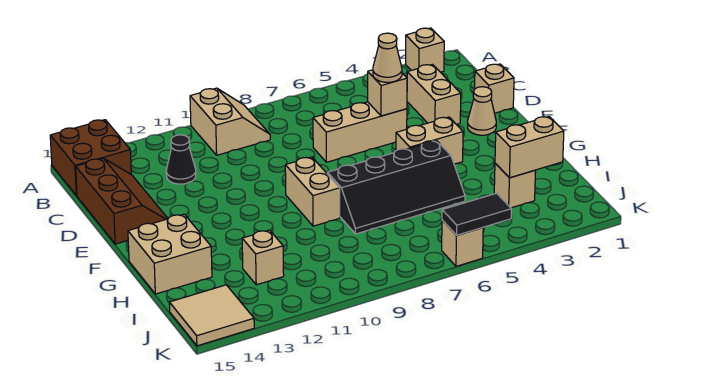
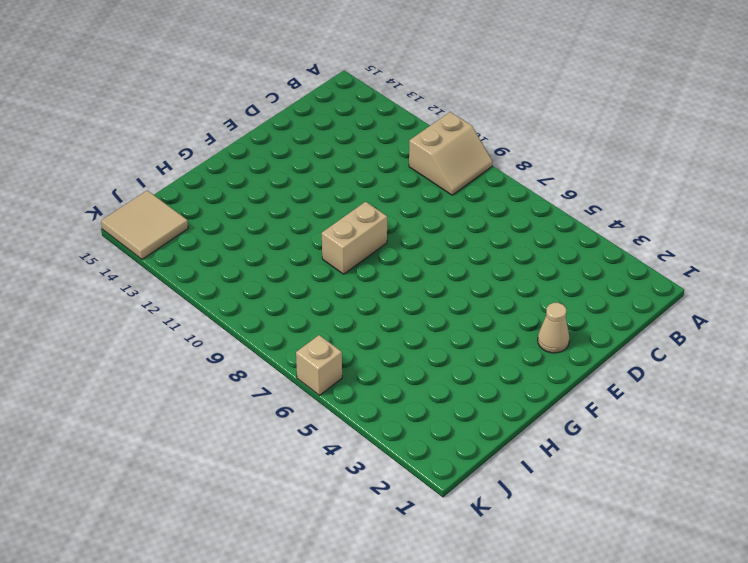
none -> tan brick A2 level 1
none -> brown brick A14:B15 level 1
none -> tan brick C3:D3 level 1

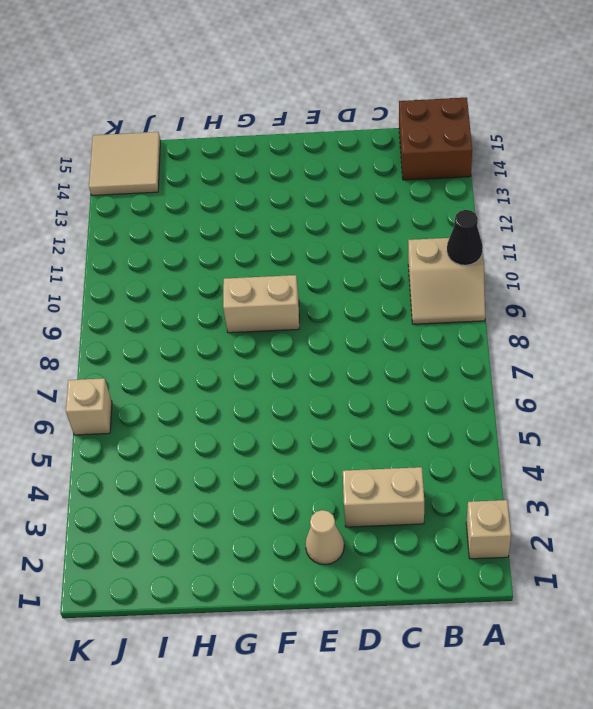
black cone A10 level 2 -> black cone C12 level 1
none -> brown slope C14:E15 level 1 top 15
none -> tan brick D1 level 1
none -> tan brick D5:D7 level 1

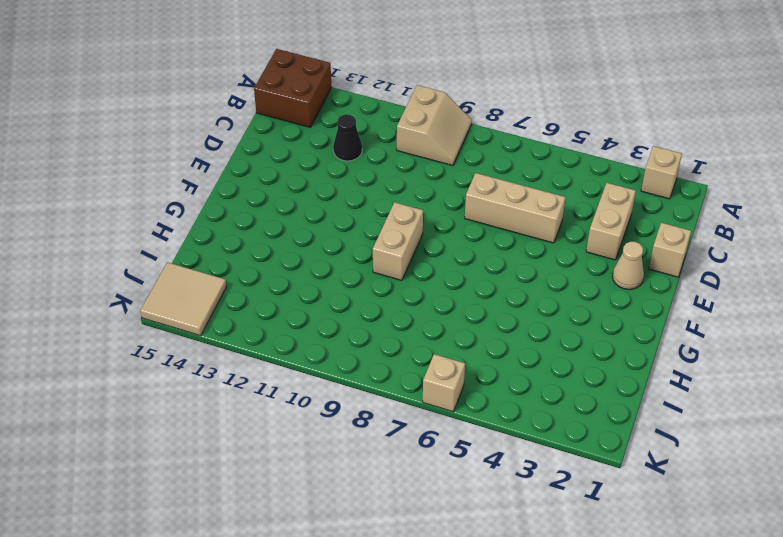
none -> brown slope C14:E15 level 1 top 15
none -> tan brick F4:F5 level 1
none -> black slope G5:H8 level 1 top G

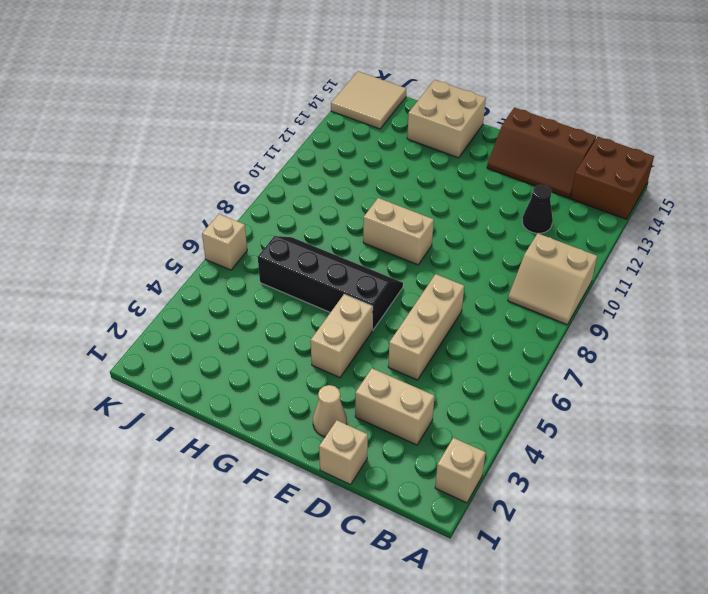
black slope F6:I7 level 1 top 6 -> black slope G5:H8 level 1 top G
none -> tan brick I3 level 1
none -> tan brick I12 level 1
none -> tan brick D5 level 2

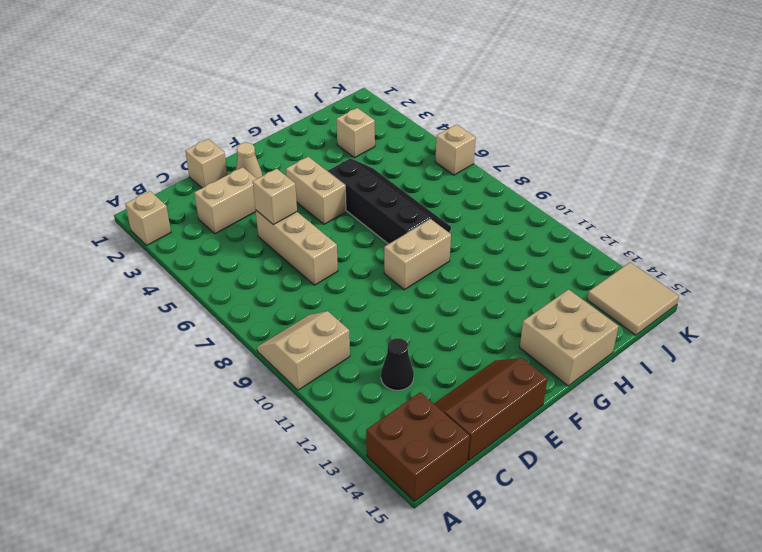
none -> tan brick I12 level 1
none -> tan brick I2:I3 level 2
none -> black tile K5:K6 level 2

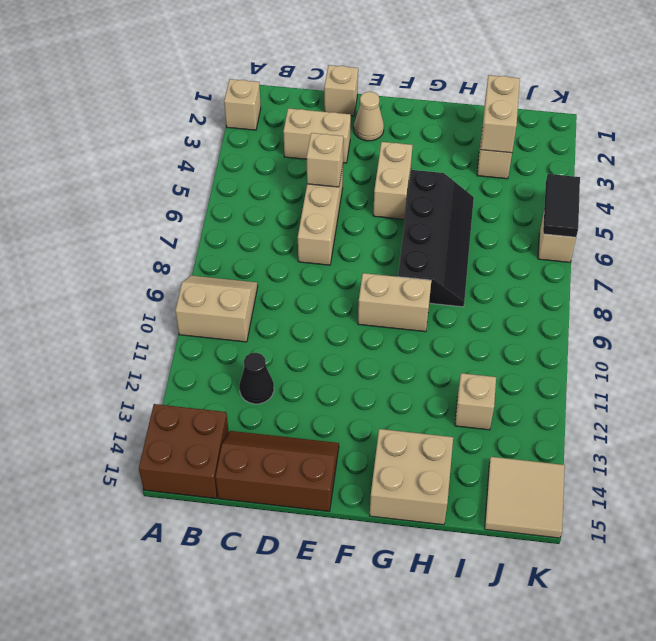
none -> tan cone D5 level 3

